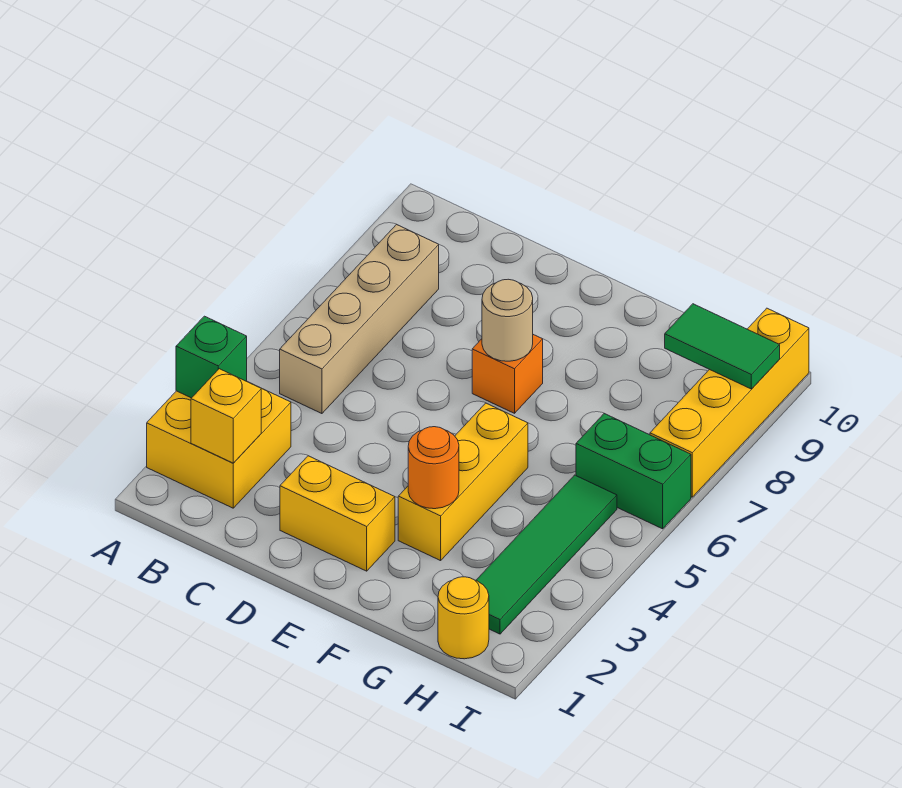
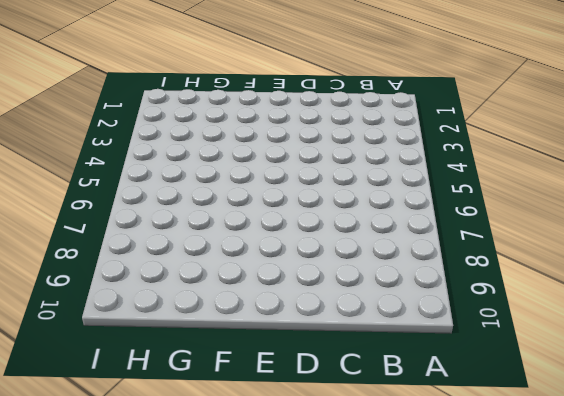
none -> yellow brick A2:B3 level 1
none -> tan brick B5:B8 level 1
none -> yellow brick D2:E2 level 1

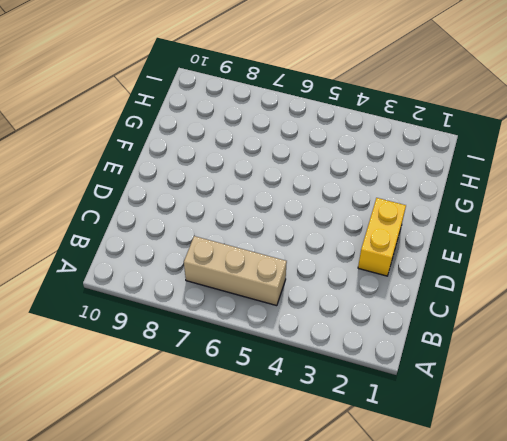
tan brick B5:B7 level 1 -> tan brick B5:B8 level 1
none -> yellow brick A2:B3 level 1
none -> orange brick E7 level 1
none -> yellow brick F3:F5 level 1

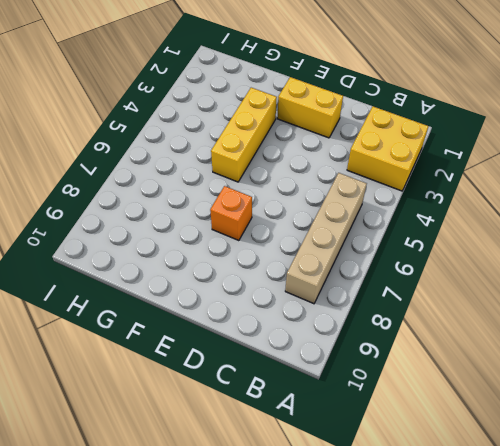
none -> yellow round brick H1 level 1
none -> green tile H2:H5 level 1
none -> green brick H6:I6 level 1

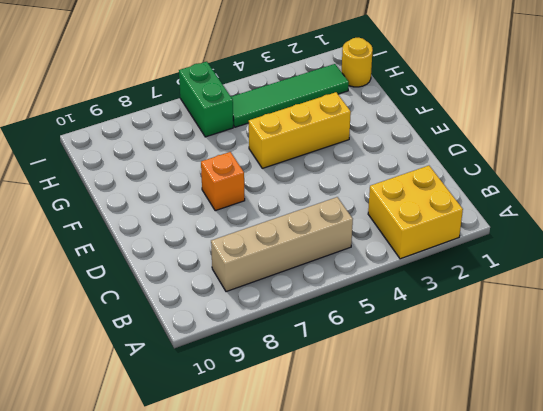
none -> yellow brick D2:E2 level 1
none -> yellow brick I7:I10 level 1
none -> green brick A3 level 2

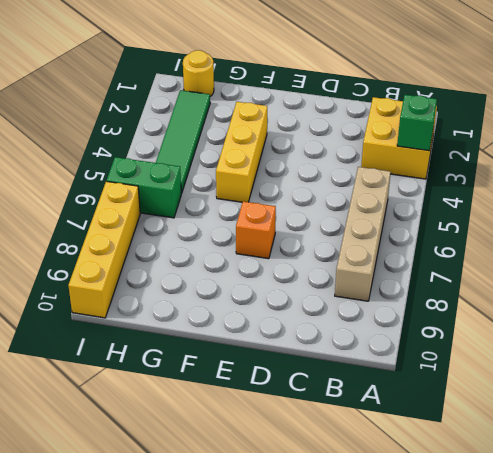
none -> yellow brick D2:E2 level 1
none -> yellow brick B2 level 2
none -> tan round brick E7 level 2

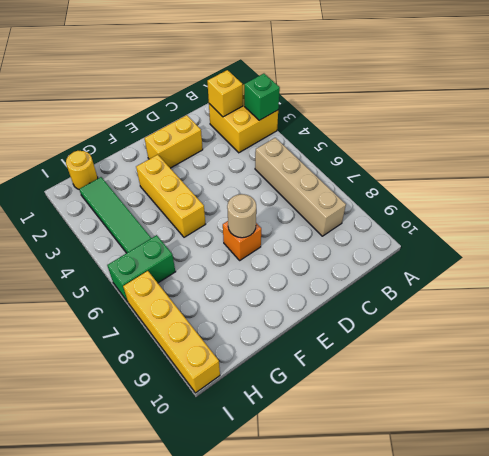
none -> orange round brick F3 level 2
none -> green tile H9:I9 level 2

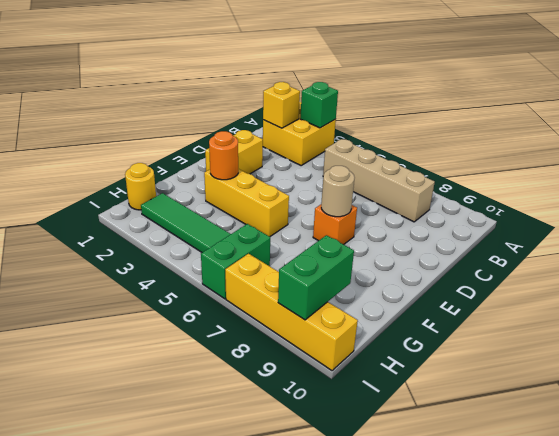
green brick H9:I9 level 2 -> green tile H9:I9 level 2

